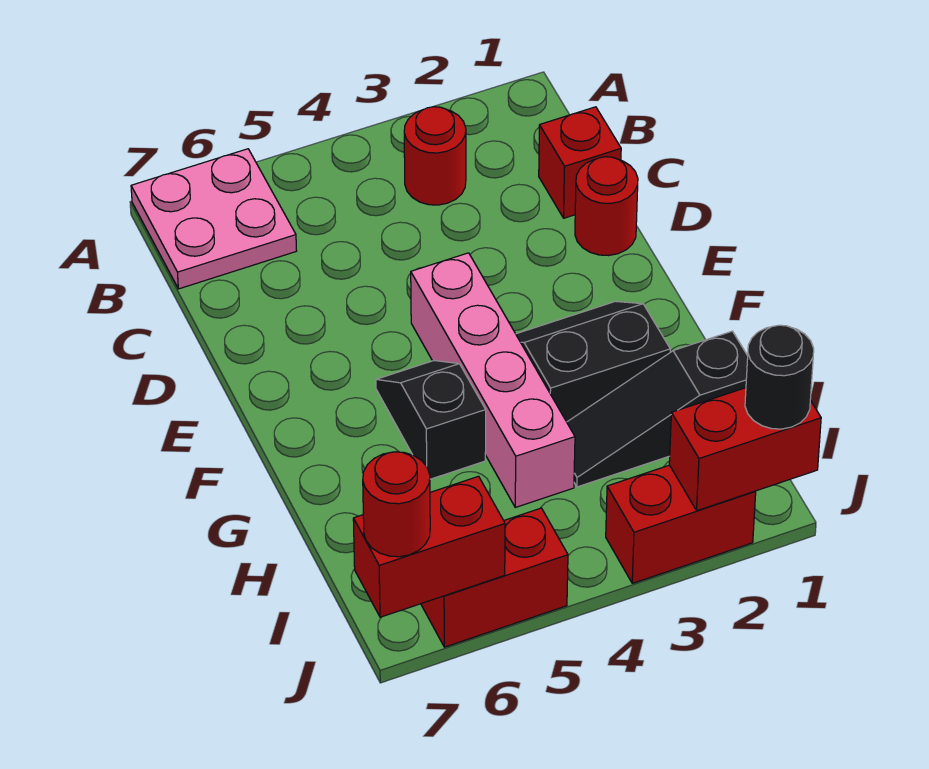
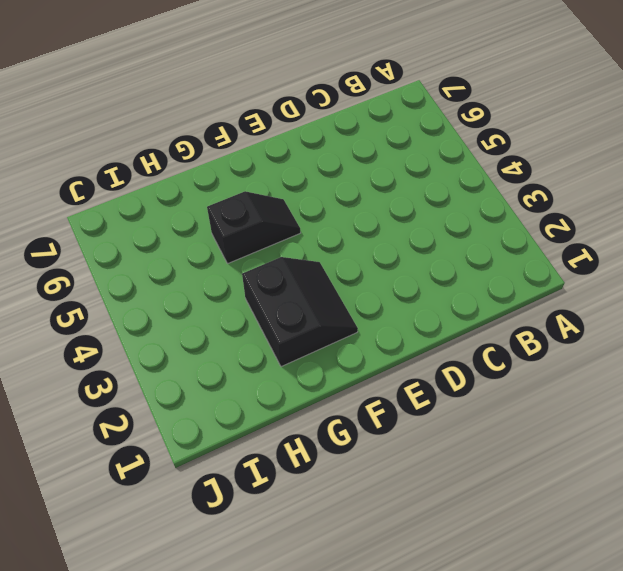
none -> pink plate A6:B7 level 1
none -> red round brick B3 level 1
none -> red brick C1 level 1

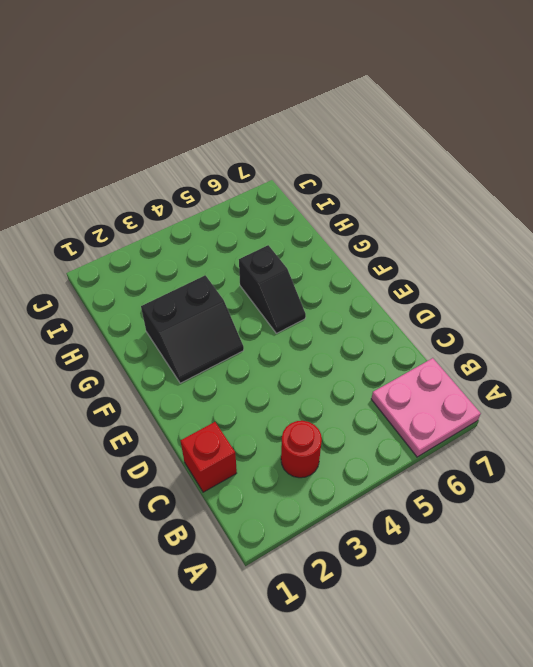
none -> red round brick D1 level 1
none -> pink brick E4:H4 level 1
none -> black slope H1:H3 level 1 top 1

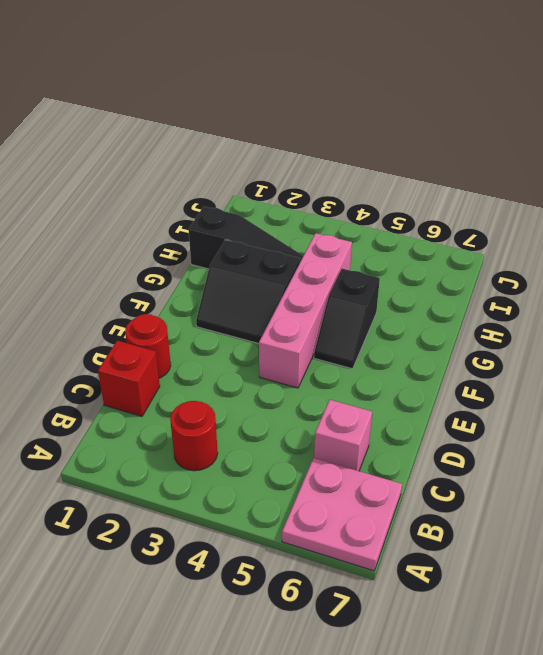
pink brick C6 level 1 -> none
none -> red brick J2:J3 level 1
none -> red brick J5:J6 level 1
none -> red brick J1:J2 level 2

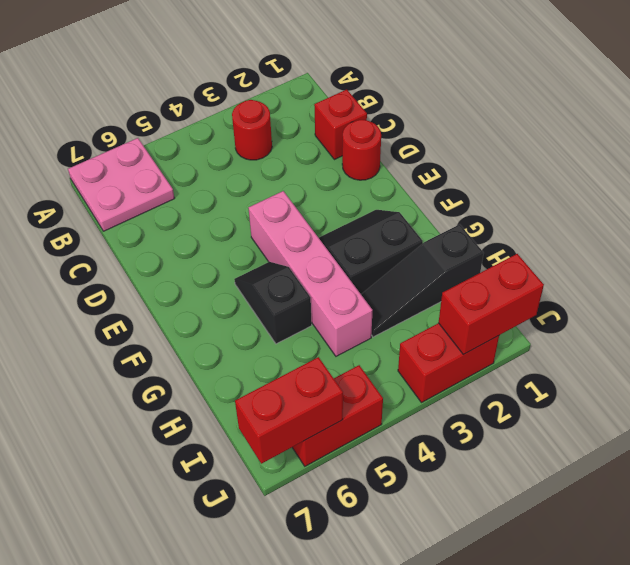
none -> black round brick J1 level 3
none -> red round brick J7 level 3

